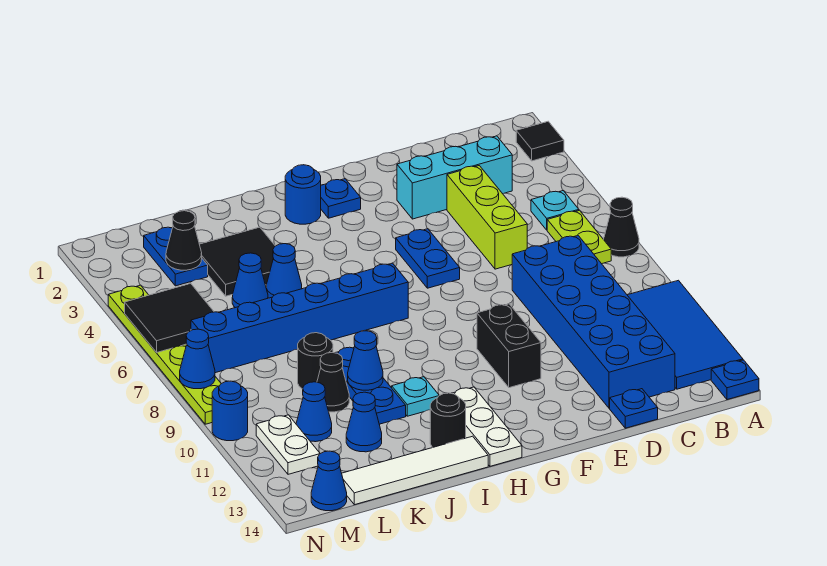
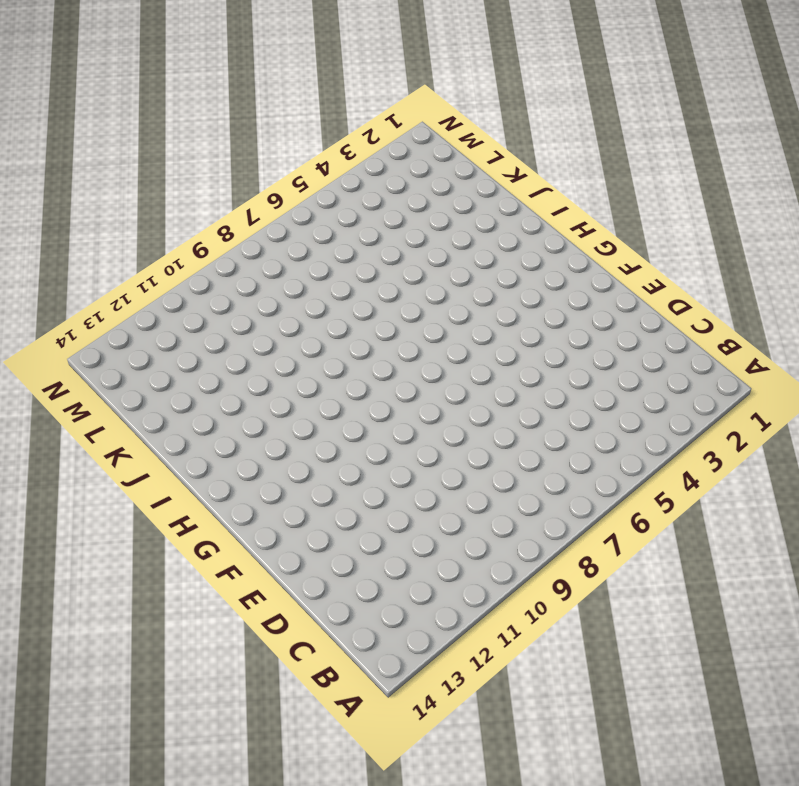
none -> black tile A2 level 1
none -> black cone A7 level 1
none -> blue tile A10:B13 level 1
none -> blue plate A14 level 1

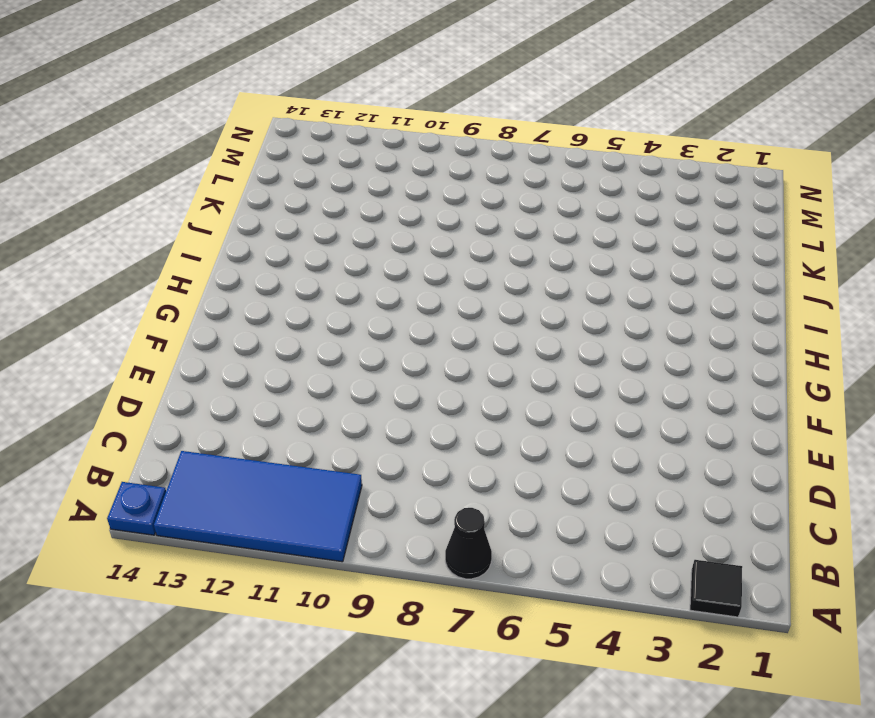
none -> cyan plate B5 level 1
none -> lime plate B6:B7 level 1
none -> cyan brick C3:E3 level 1
none -> blue brick C8:D13 level 1

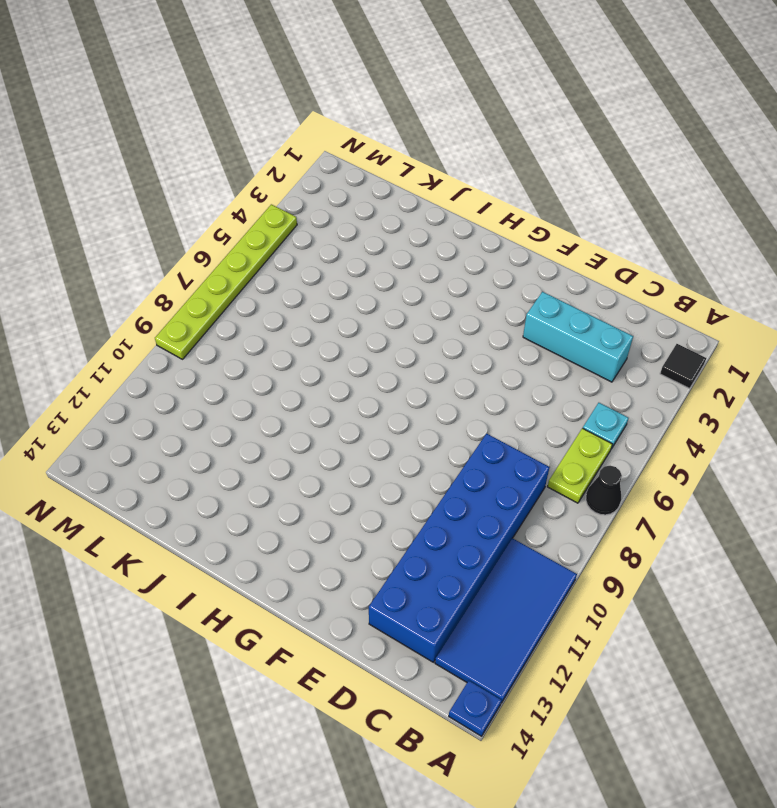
none -> lime brick D4:D6 level 1
none -> blue plate D14 level 1
none -> blue plate F5:F6 level 1
none -> black brick F10:F11 level 1

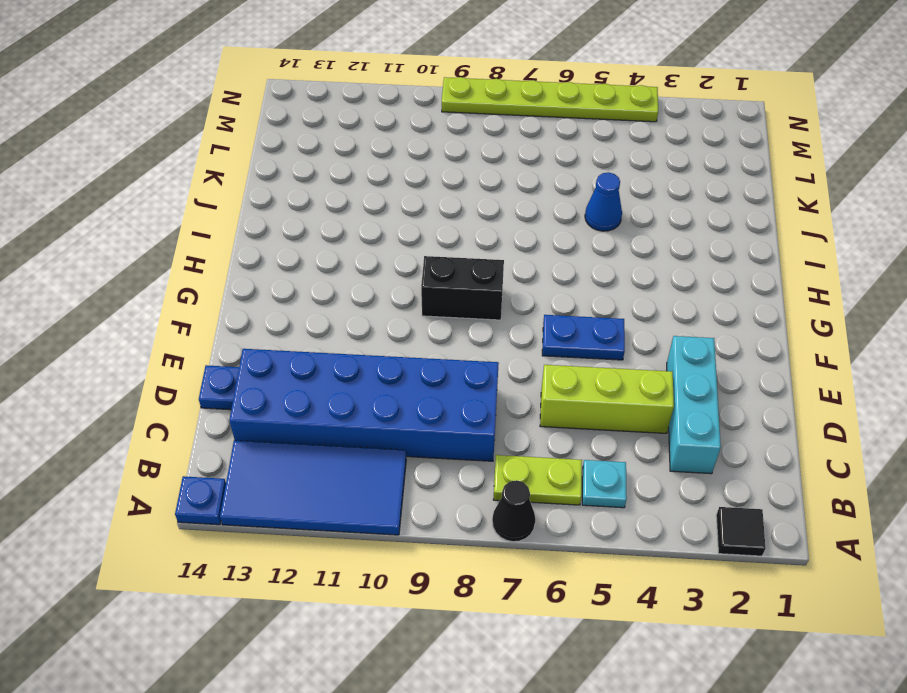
black brick G8:G9 level 1 -> black brick F10:F11 level 1
none -> blue plate G2 level 1
none -> blue round brick H2 level 1
none -> blue brick H7:M7 level 1
none -> white plate H12:H14 level 1

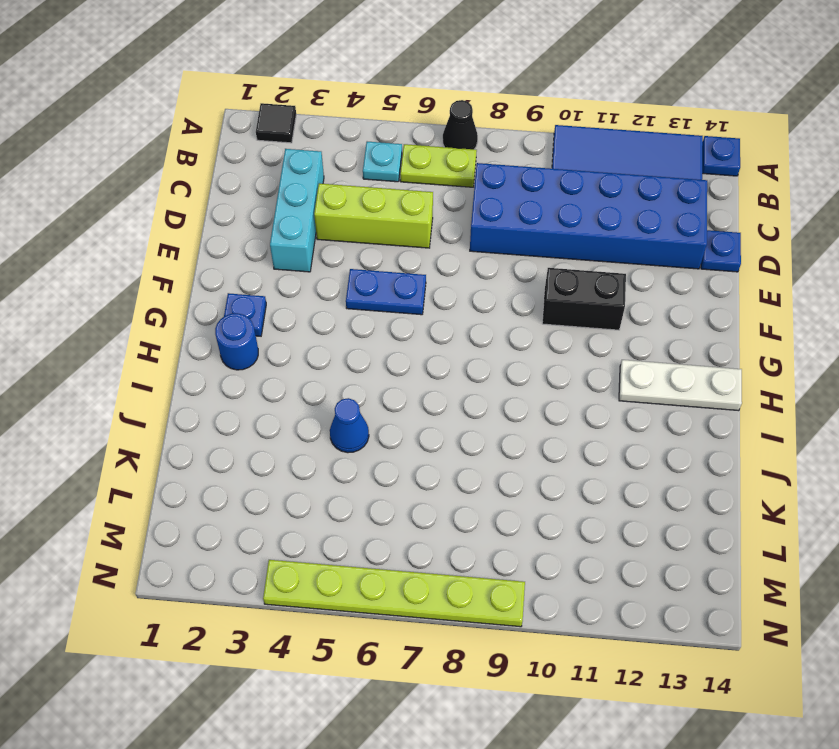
none -> blue brick H7:M7 level 1
none -> cyan plate I11 level 1
none -> black round brick I13 level 1
none -> white tile I14:L14 level 1

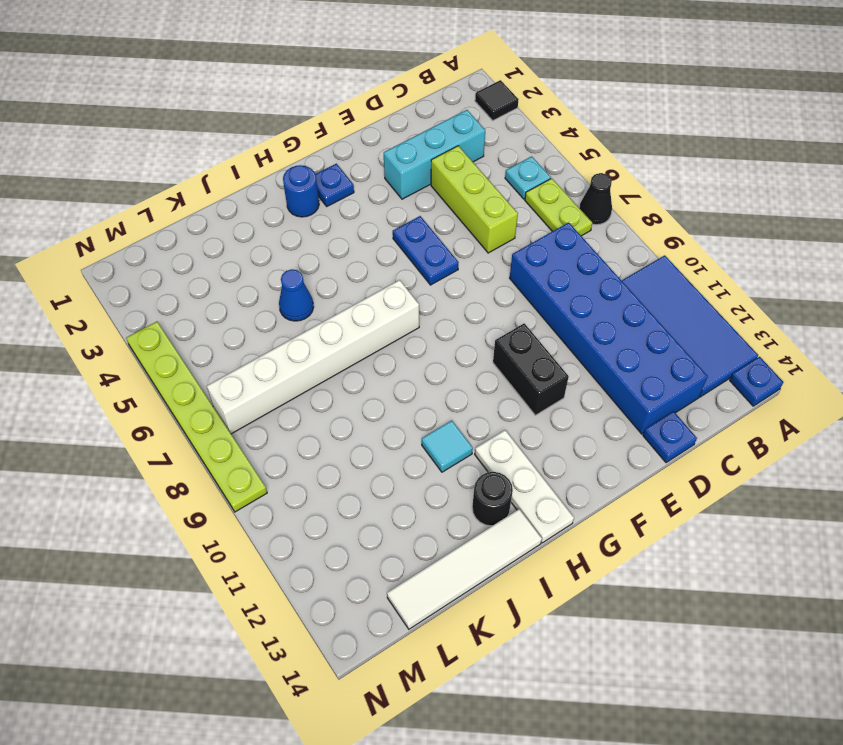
white brick H7:M7 level 1 -> blue brick H7:M7 level 1
cyan tile I11 level 1 -> cyan plate I11 level 1
none -> black tile J3:K4 level 1
none -> blue plate J9:J11 level 1
none -> blue cone K5 level 1
none -> black round brick K9 level 1

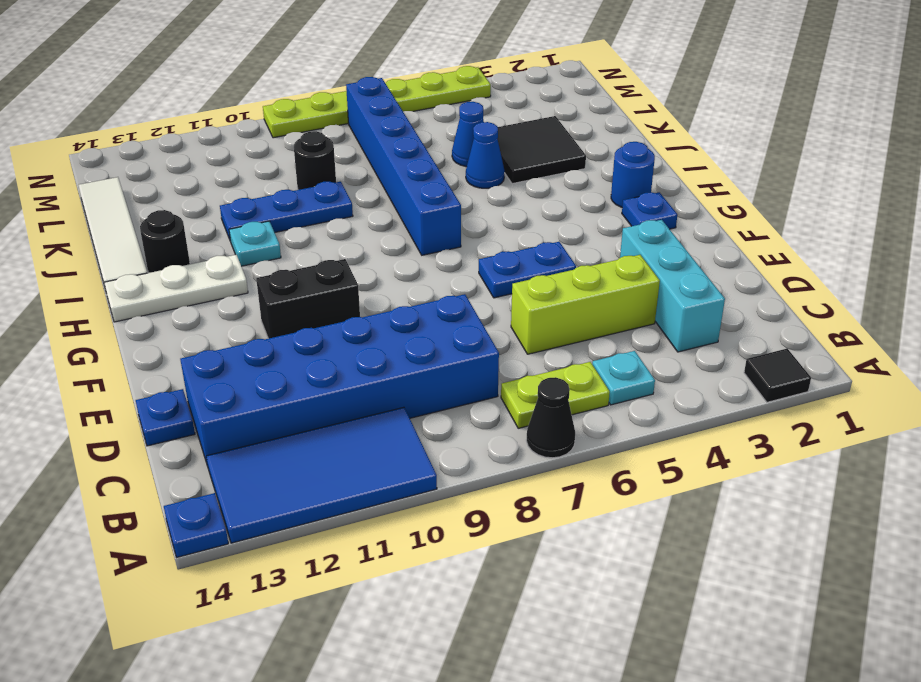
none -> black cone K10 level 1
none -> blue cone K12 level 1
none -> blue plate L2:L3 level 1
none -> blue cone L11 level 1

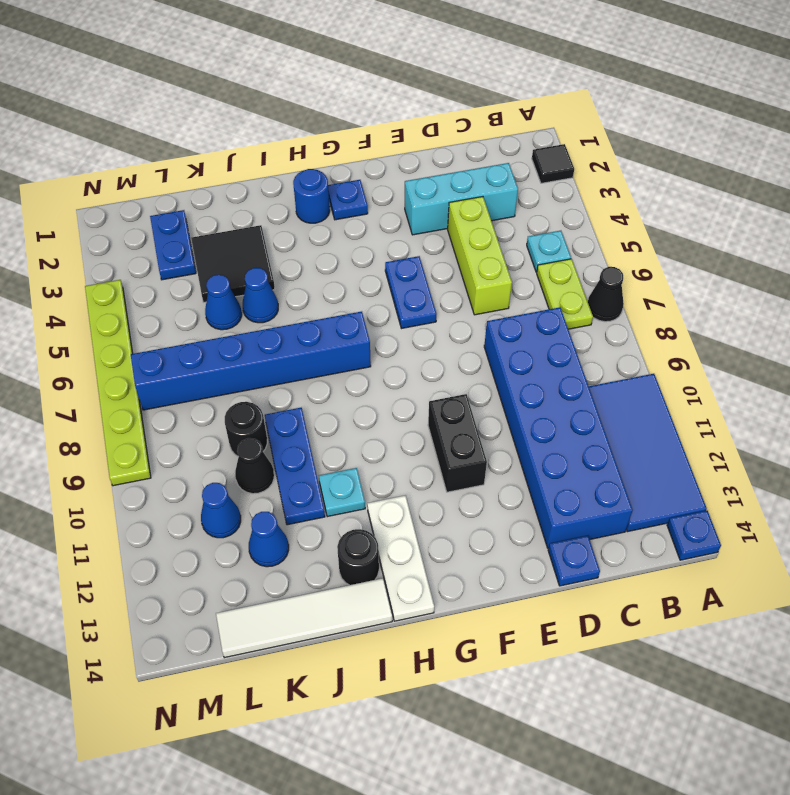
none -> white plate M11:M12 level 1
none -> blue cone M14 level 1
none -> blue round brick N10 level 1
none -> blue cone J10 level 2

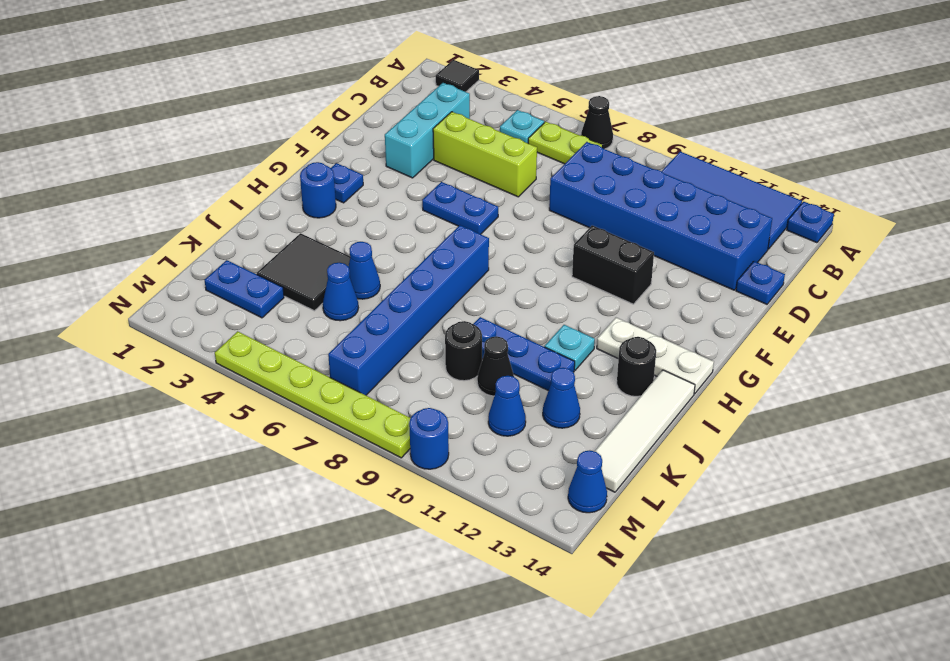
none -> white plate M11:M12 level 1
none -> blue cone J10 level 2
none -> black cone L3 level 2
none -> black tile M5:N6 level 2

